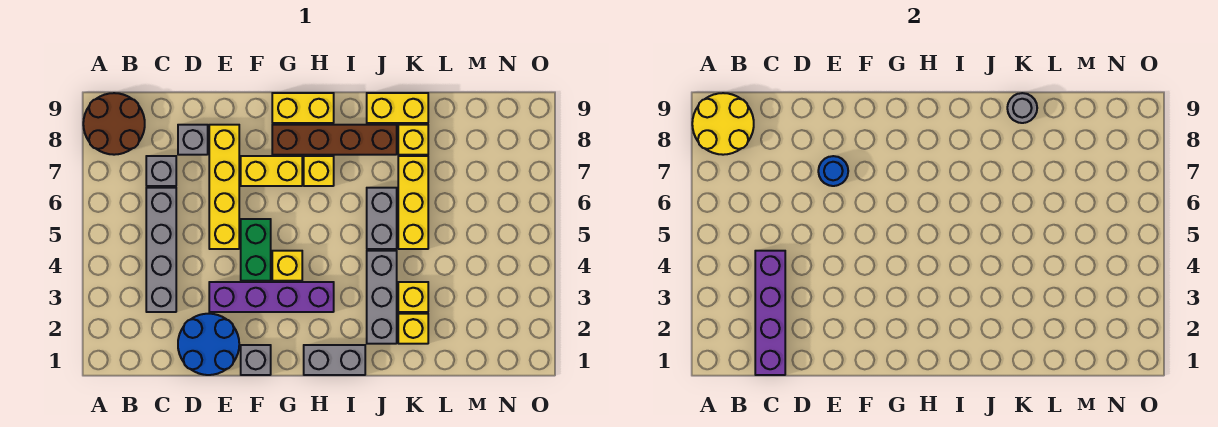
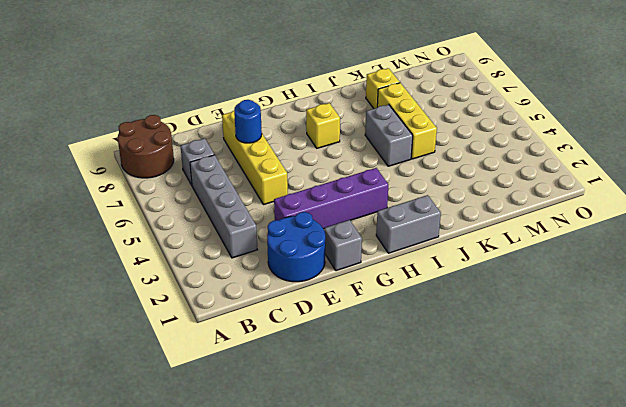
none -> grey brick D8 level 1
none -> green brick F4:F5 level 1
none -> yellow brick F7:G7 level 1

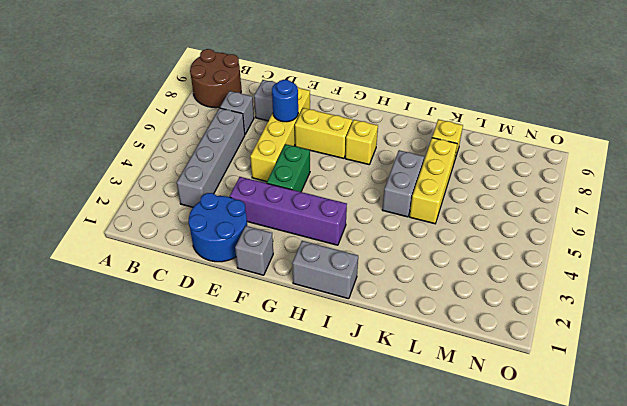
none -> yellow brick G4 level 1
none -> brown brick G8:J8 level 1
none -> yellow brick G9:H9 level 1

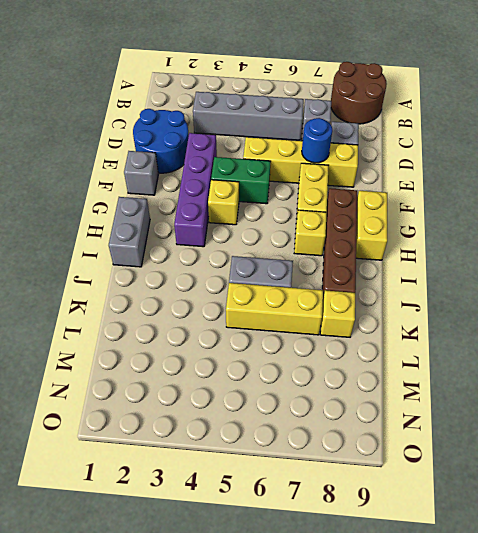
none -> grey brick J2:J4 level 1
none -> yellow brick J9:K9 level 1
none -> yellow brick K2 level 1

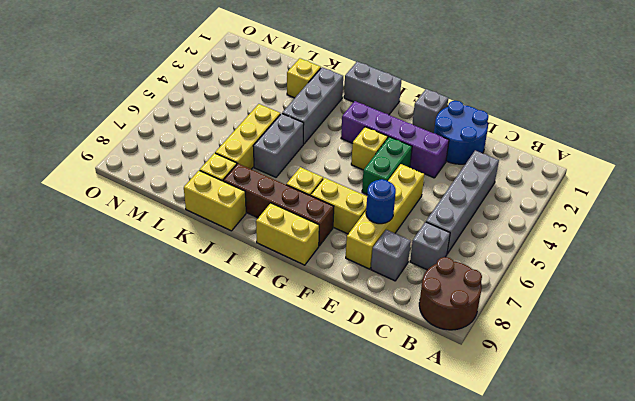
none -> yellow brick K3 level 1
none -> yellow round brick A8:B9 level 2
none -> purple brick C1:C4 level 2

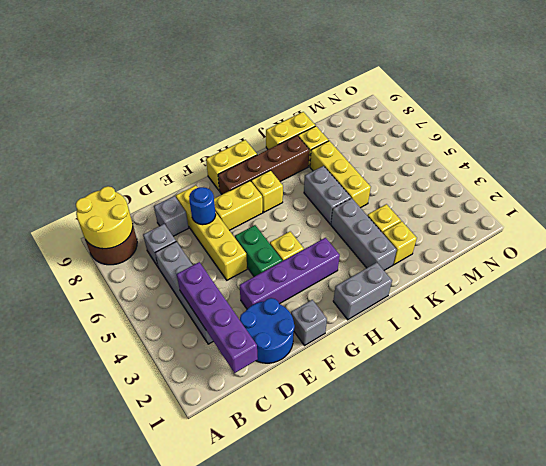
none -> grey round brick K9 level 2

